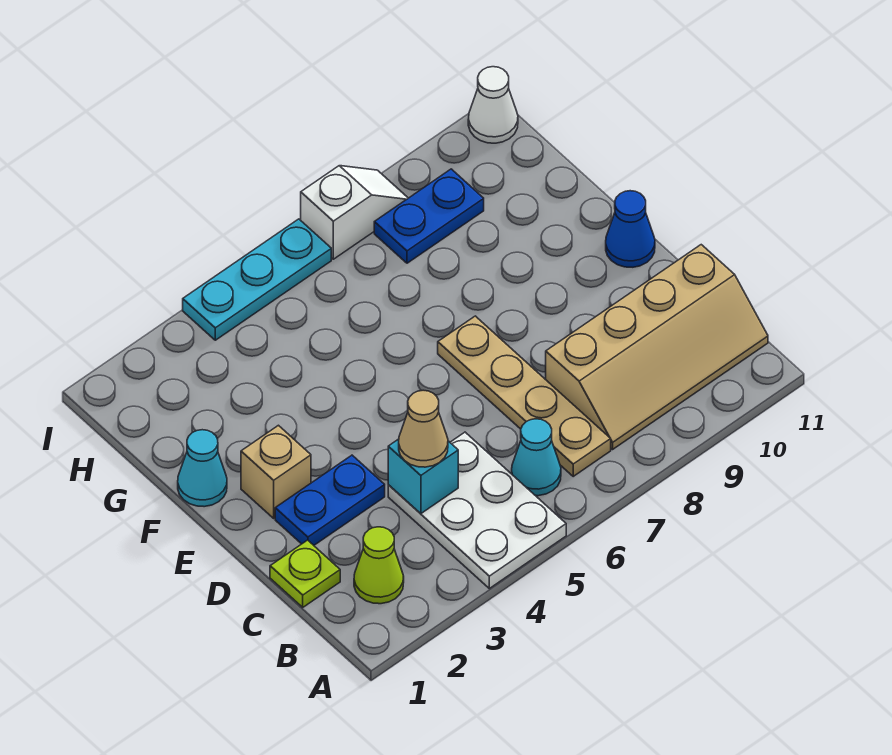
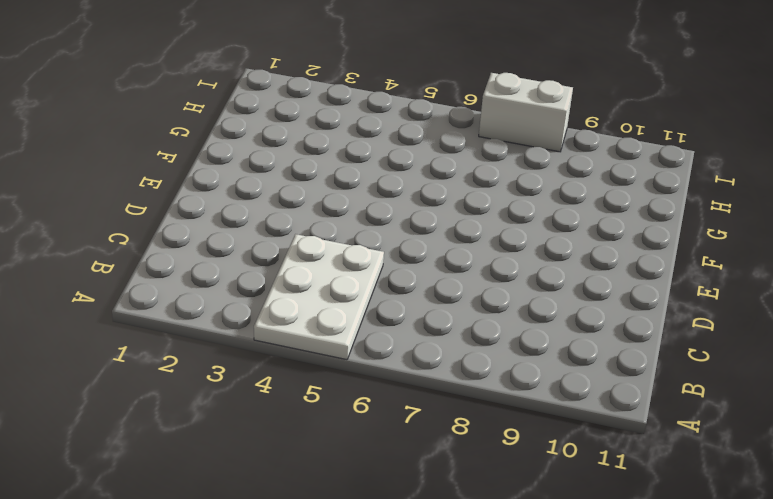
white brick I7:I8 level 1 -> white slope I7:I8 level 1 top 7
none -> lime cone B2 level 1
none -> cyan cone B6 level 1
none -> tan plate B7:E7 level 1

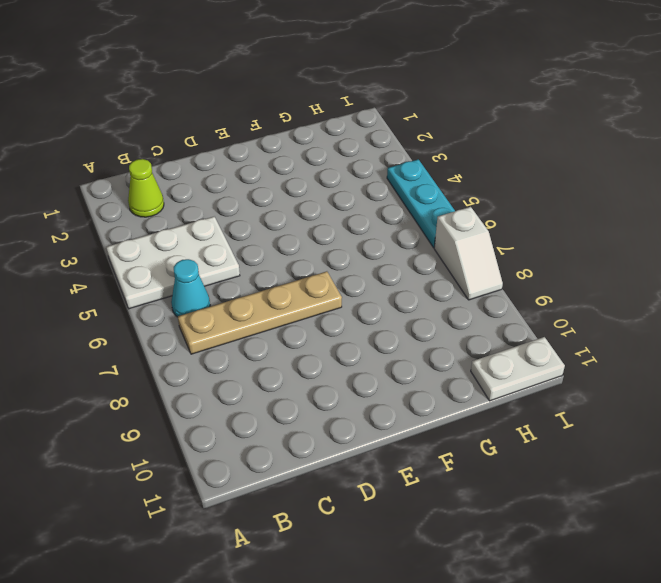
white plate H11:I11 level 1 -> white cone I11 level 1
none -> tan slope B8:C11 level 1 top C
none -> lime plate C1 level 1
none -> blue plate D2:D3 level 1

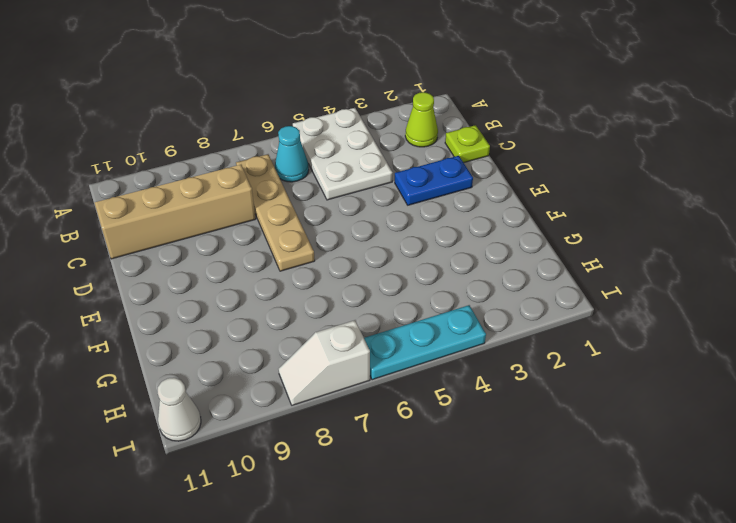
none -> tan brick E2 level 1
none -> blue cone E11 level 1
none -> cyan cone F1 level 1

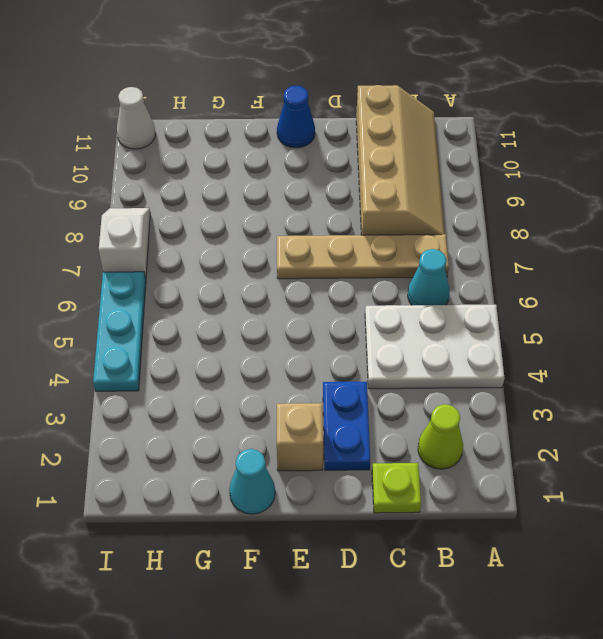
none -> blue plate H8:H9 level 1
none -> cyan brick C4 level 2
none -> tan cone C4 level 3

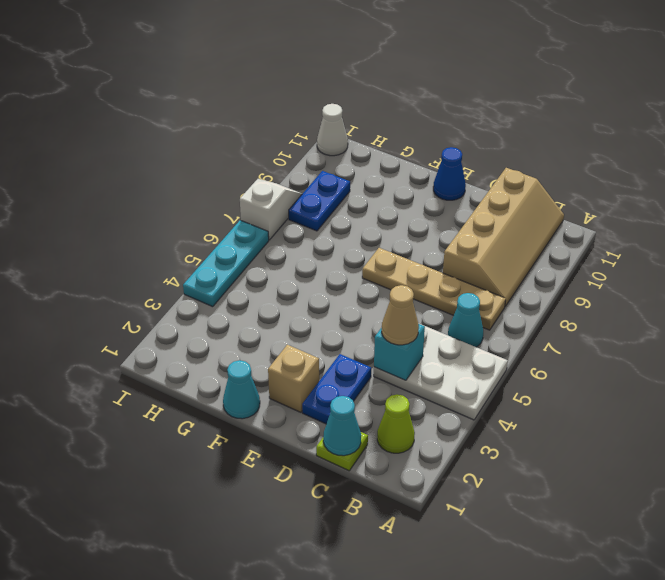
cyan cone C1 level 2 -> none

